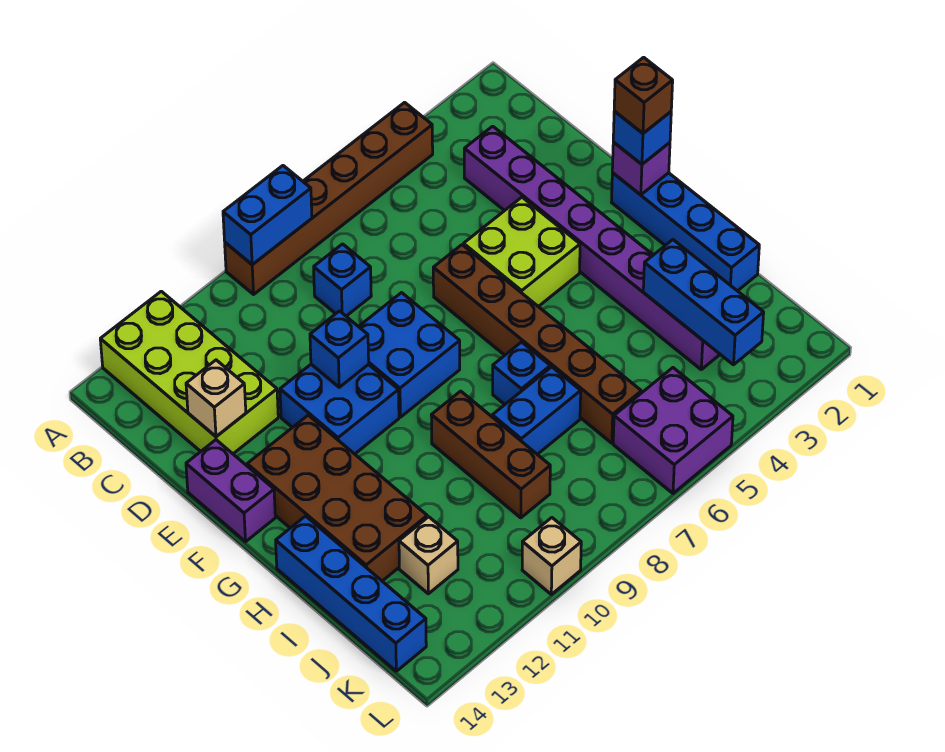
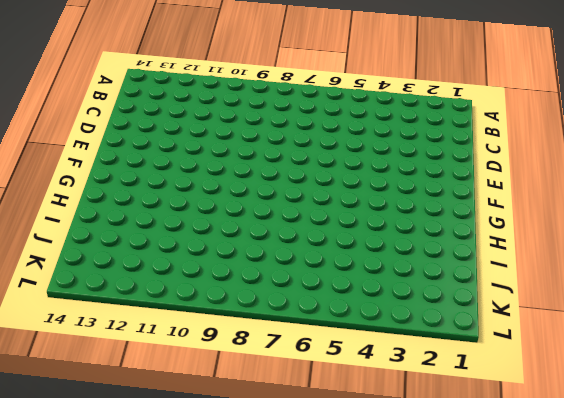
none -> brown brick A4:A9 level 1
none -> lime brick A12:D13 level 1
none -> purple brick C3:J3 level 1

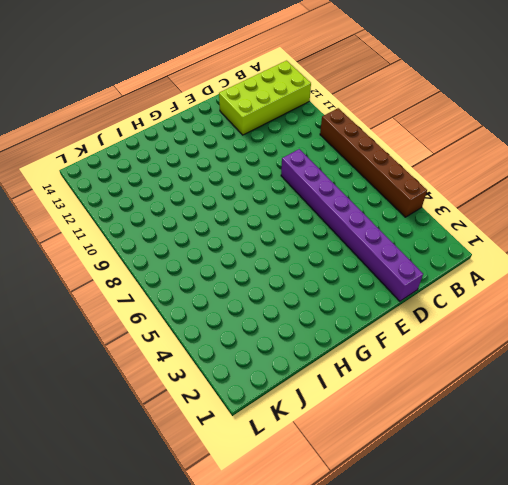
purple brick D1:D8 level 1 -> purple brick C3:J3 level 1
none -> blue brick C8 level 1
none -> lime brick E4:F5 level 1
none -> brown brick E6:J6 level 1

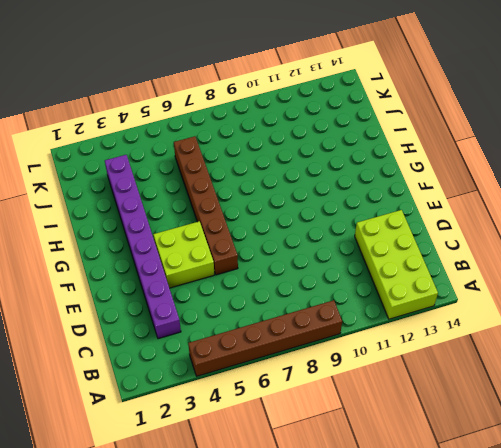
none -> blue brick C8 level 1
none -> blue brick E8:F9 level 1
none -> blue brick E10:F11 level 1

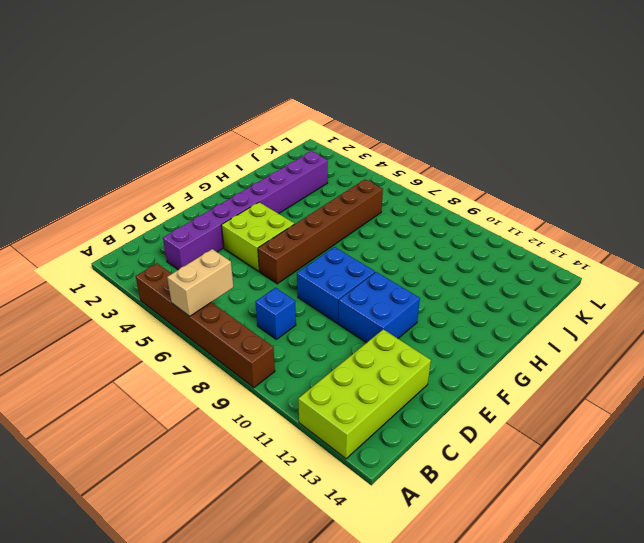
tan brick A6:B6 level 2 -> none
none -> purple brick E14:F14 level 1
none -> blue brick F1:I1 level 1
none -> brown brick F12:I13 level 1

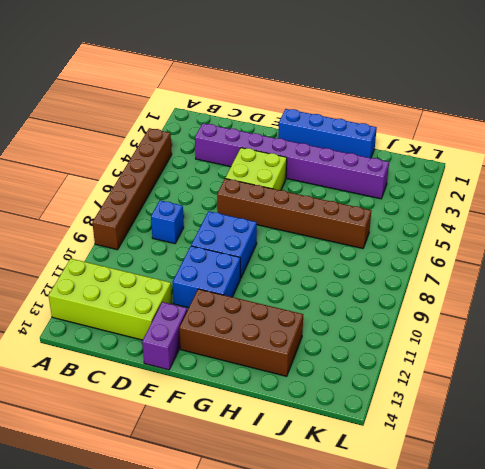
purple brick E13:E14 level 1 -> purple brick E14:F14 level 1
none -> blue brick H7 level 1
none -> brown brick H9:J9 level 1
none -> blue brick H14:K14 level 1

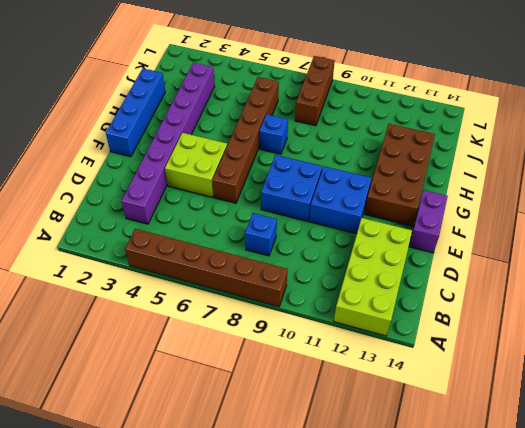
brown brick J8:L8 level 1 -> brown brick H9:J9 level 1
none -> blue brick H14:K14 level 1
none -> blue brick I7:I8 level 1
none -> tan brick J12 level 1

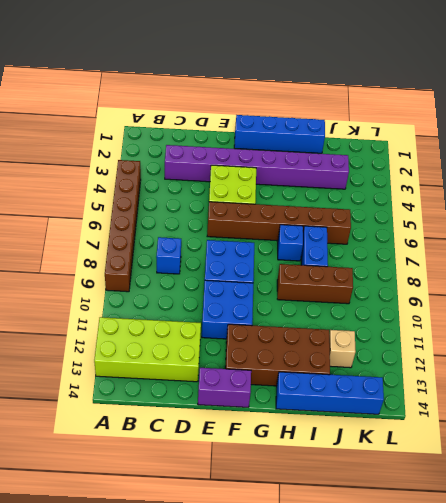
none -> purple brick K5:L6 level 1
none -> tan brick L10 level 1
none -> blue brick A8:A9 level 2

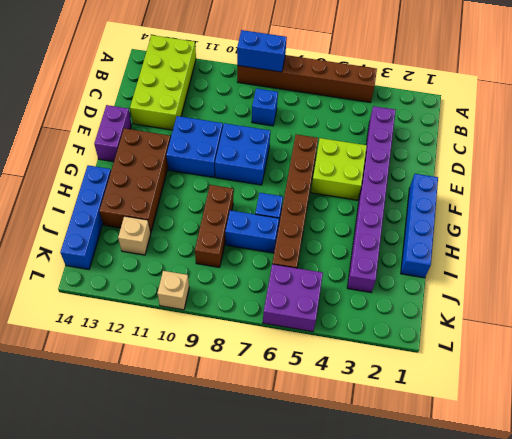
none -> tan brick D13 level 2
none -> blue brick E10 level 2
none -> purple brick F1 level 2

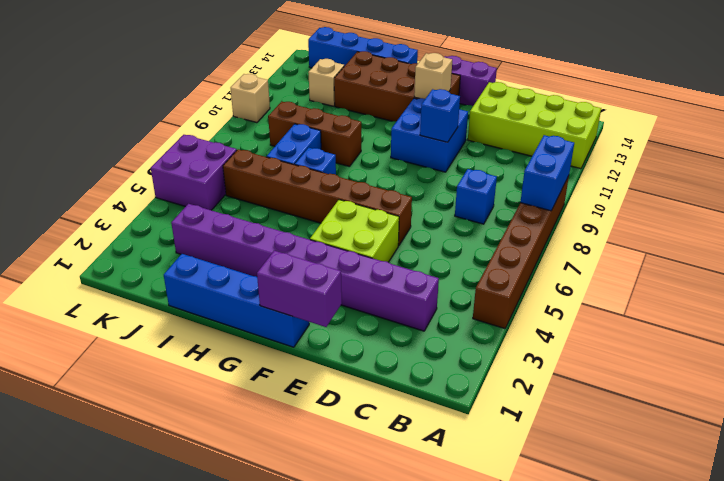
purple brick E1:F1 level 2 -> purple brick F1 level 2
tan brick F12 level 2 -> tan brick D13 level 2
none -> blue brick E8:F9 level 1
none -> blue brick I3:K3 level 2
none -> blue brick F1 level 3

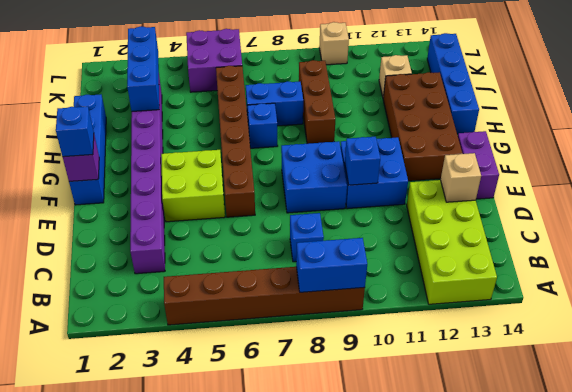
none -> brown brick F1 level 4

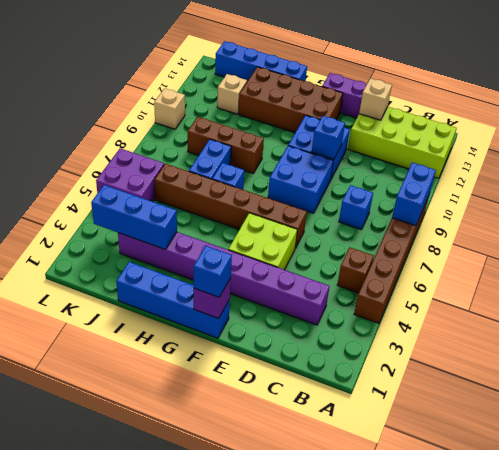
brown brick B5 level 1 -> brown brick F1 level 4

